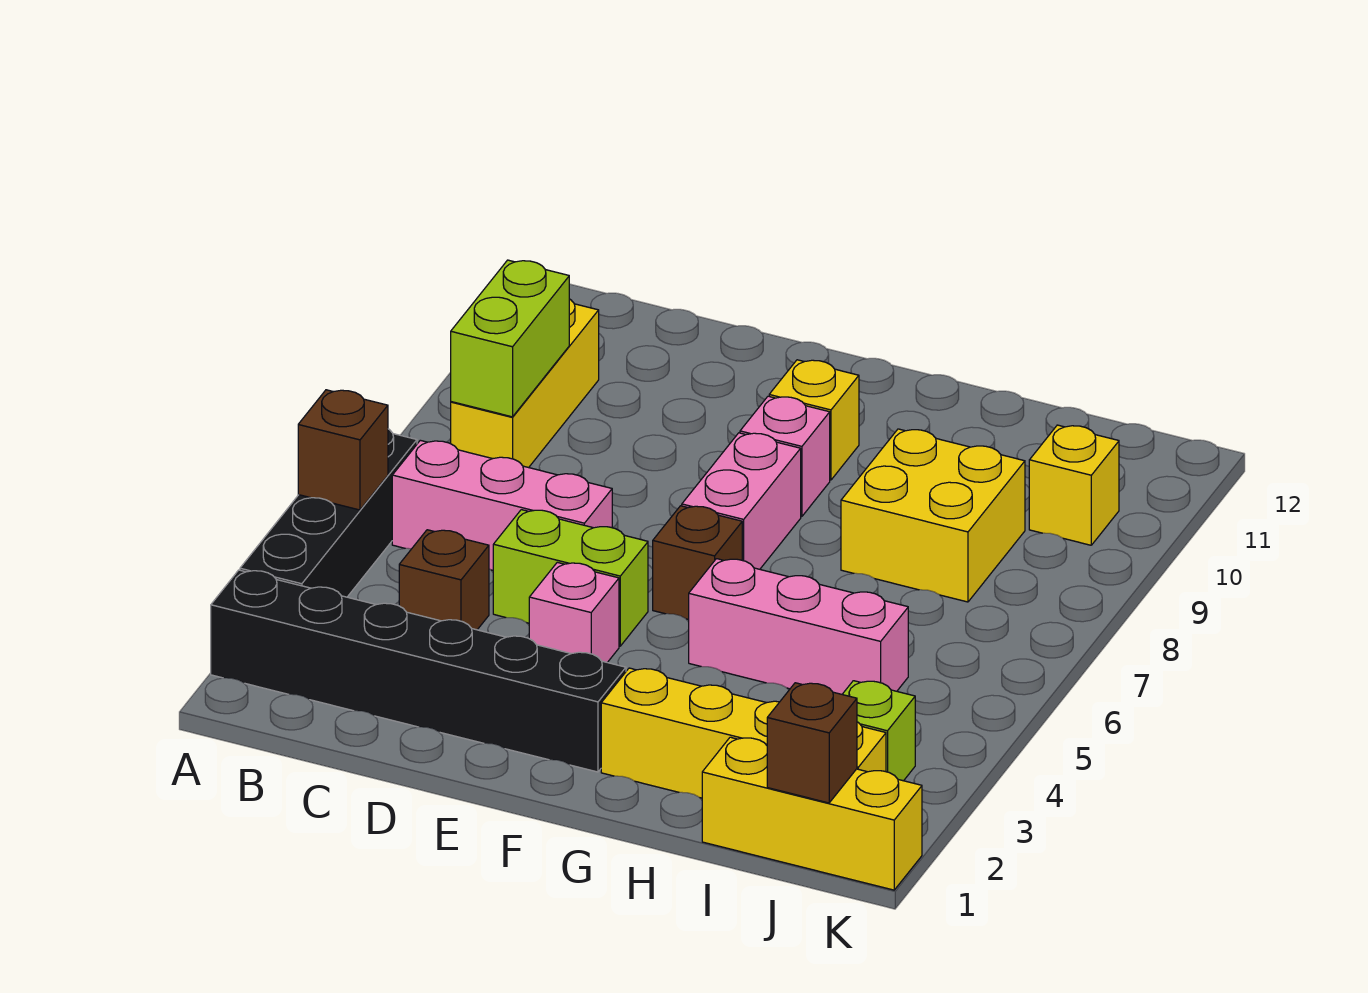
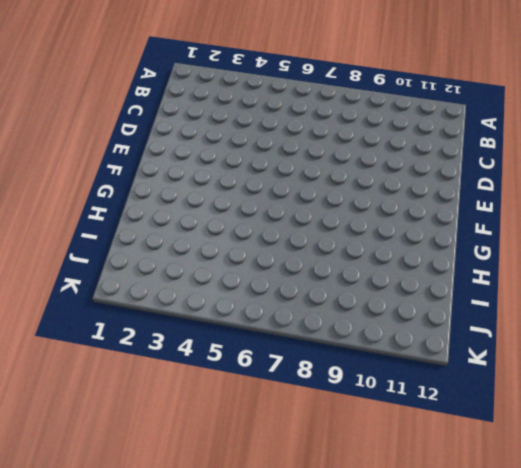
none -> black brick A2:F2 level 1
none -> black brick A3:A6 level 1
none -> pink brick B6:D6 level 1

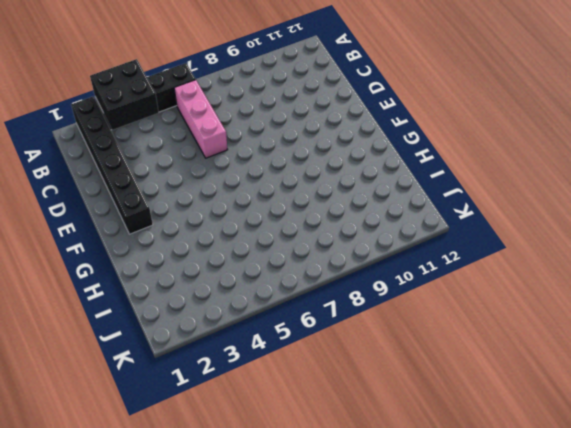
black brick A3:B4 level 2 -> none
none -> yellow brick B8:B10 level 1
none -> brown brick C4 level 1
none -> lime brick D5:E5 level 1

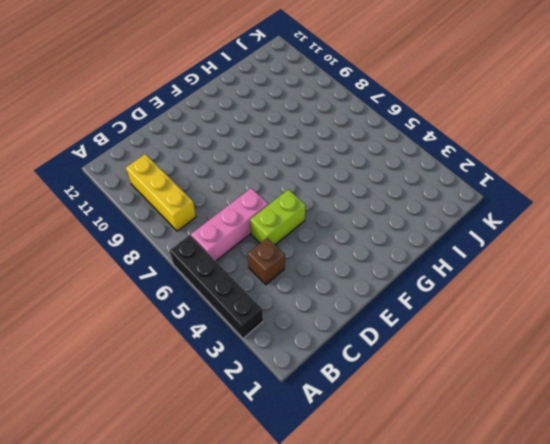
none -> black brick A2:F2 level 1
none -> pink brick E4 level 1
none -> brown brick F6 level 1

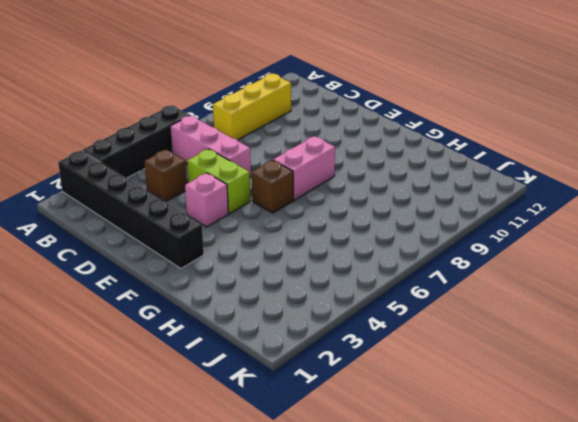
none -> pink brick F9 level 1
none -> yellow brick F10 level 1
none -> yellow brick G2:J2 level 1

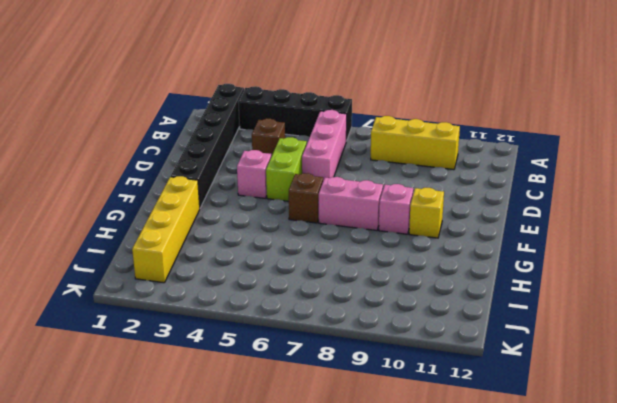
none -> pink brick G5:I5 level 1
none -> yellow brick H8:I9 level 1
none -> yellow brick I1:K1 level 1

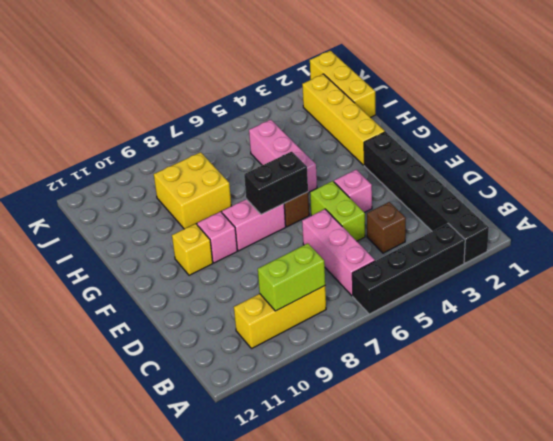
black brick F6:F7 level 2 -> none
none -> lime brick J3 level 1
none -> yellow brick J10 level 1
none -> brown brick A5 level 2

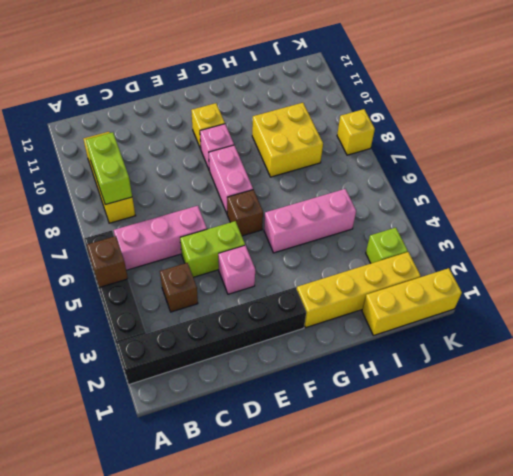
yellow brick K8 level 1 -> yellow brick J10 level 1
none -> brown brick J1 level 2

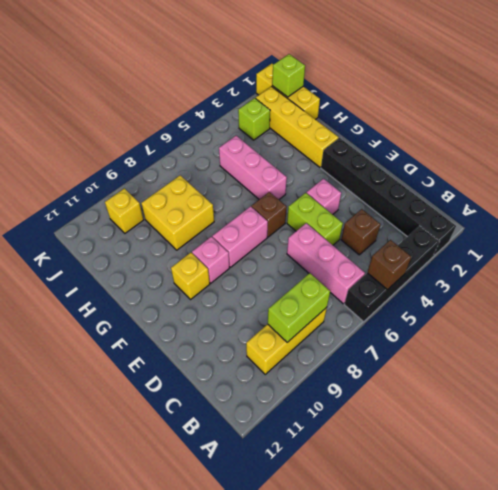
lime brick J1 level 2 -> brown brick J1 level 2

